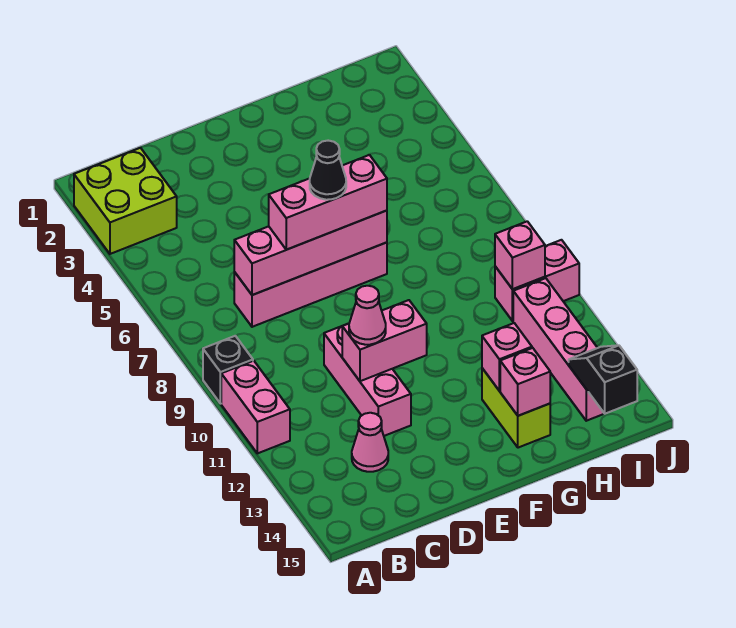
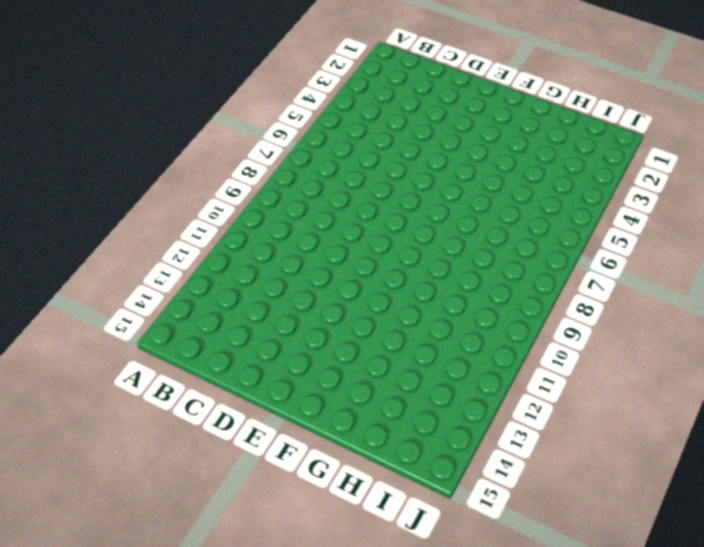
none -> lime brick A2:B3 level 1
none -> black brick A9 level 1
none -> pink brick A10:A11 level 1

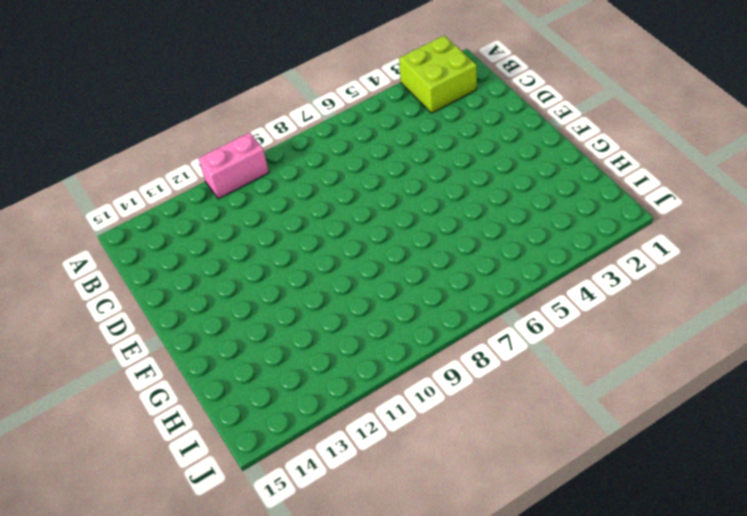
none -> black brick A9 level 1
none -> pink brick C7:F7 level 1
none -> pink cone C13 level 1

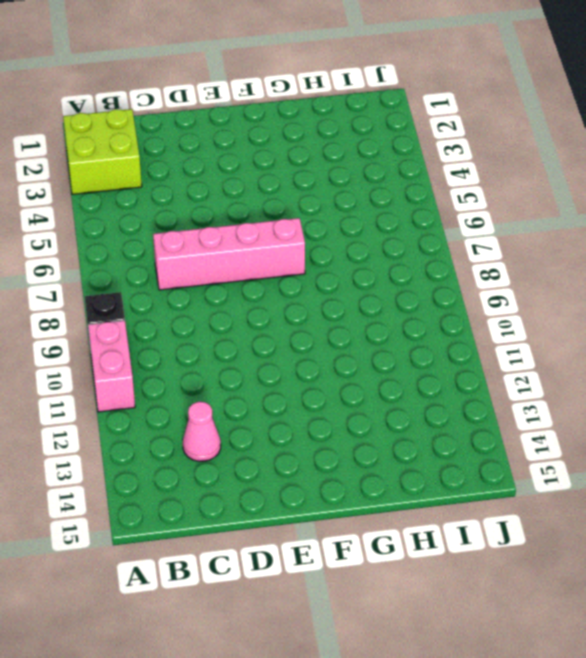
none -> pink brick D10:D12 level 1
none -> lime brick G13:G14 level 1
none -> pink brick I10:J10 level 1

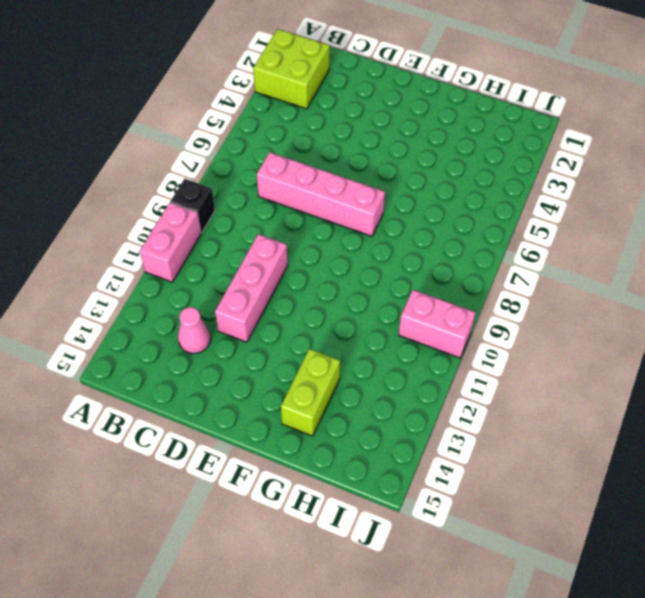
none -> pink brick I11:I14 level 1
none -> pink brick C7:F7 level 2
none -> pink brick D11:E11 level 2

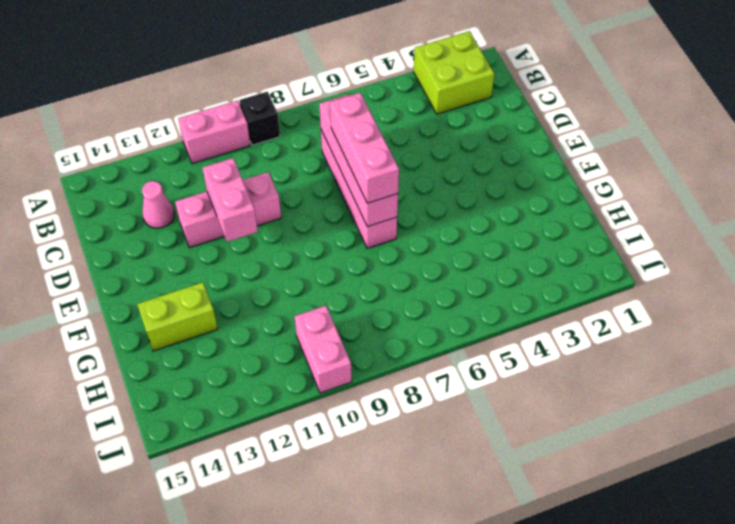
none -> pink brick I11:I14 level 1
none -> pink brick G13 level 2
none -> pink brick G14 level 2

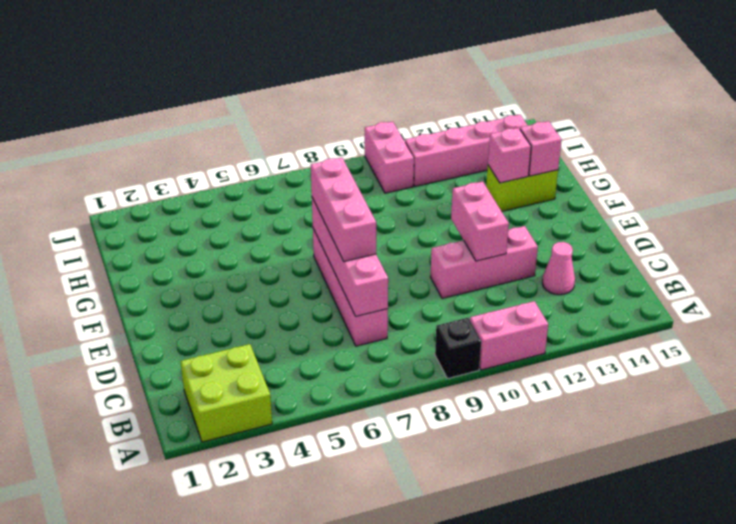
none -> pink brick I10 level 2
none -> black slope I14:I15 level 2 top 15
none -> pink cone D11 level 3

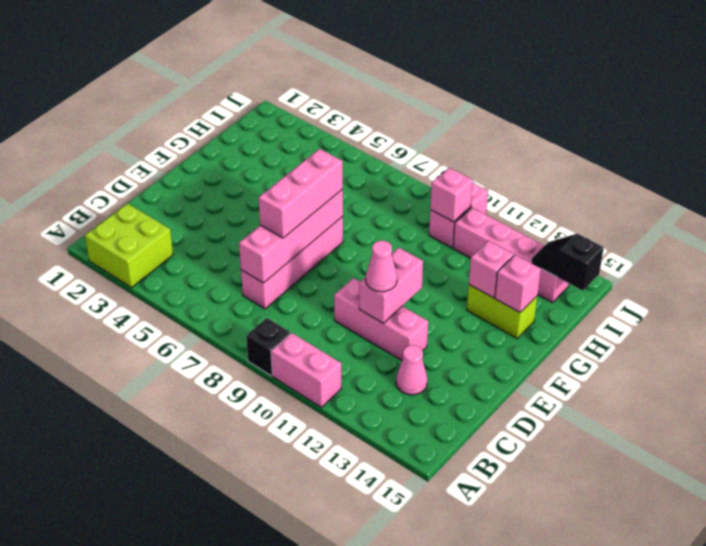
none -> black cone E7 level 4

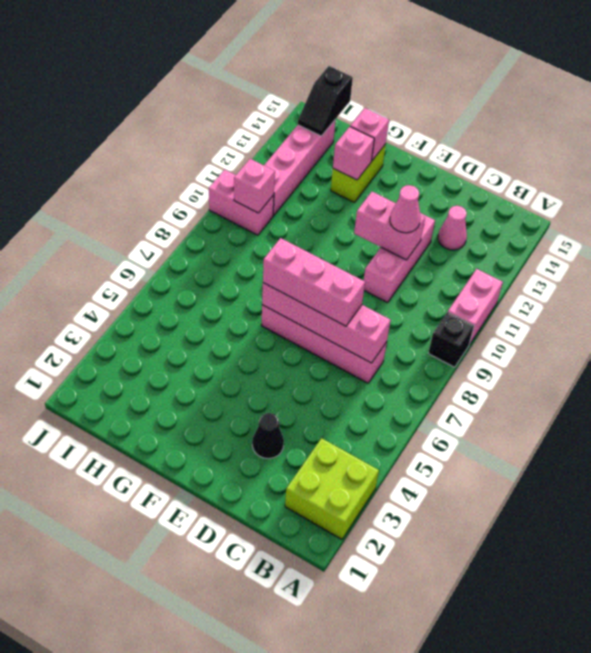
black cone D3 level 1 -> black cone E7 level 4

